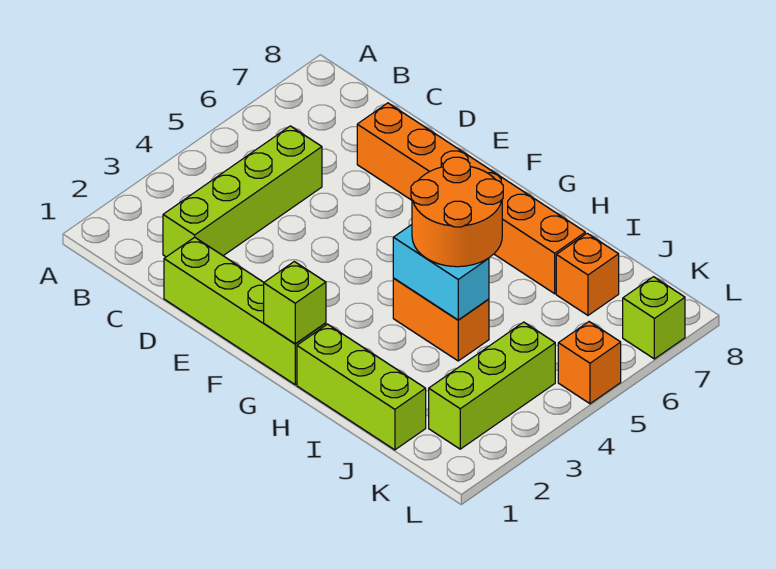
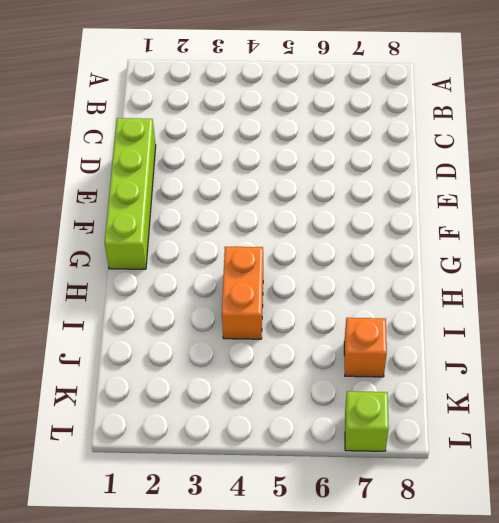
none -> lime brick C2:C5 level 1
none -> orange brick D7:I7 level 1
none -> lime brick H1:J1 level 1

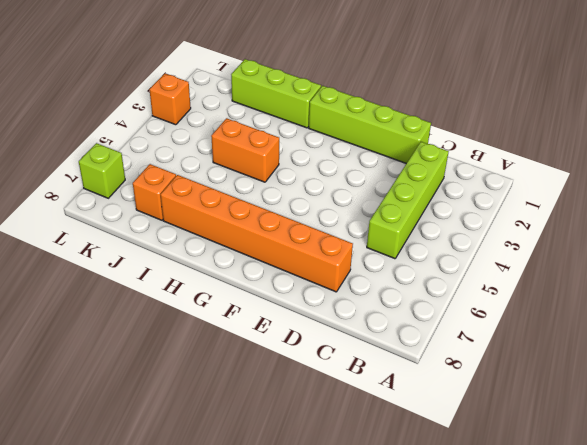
orange brick L3 level 1 -> orange brick L5 level 1
none -> lime brick K2:K4 level 1
none -> lime brick G1 level 2
none -> cyan brick H4:I4 level 2

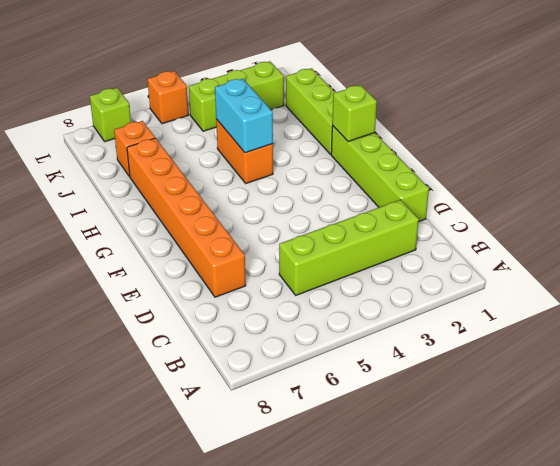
none -> orange round brick H4:I5 level 3

